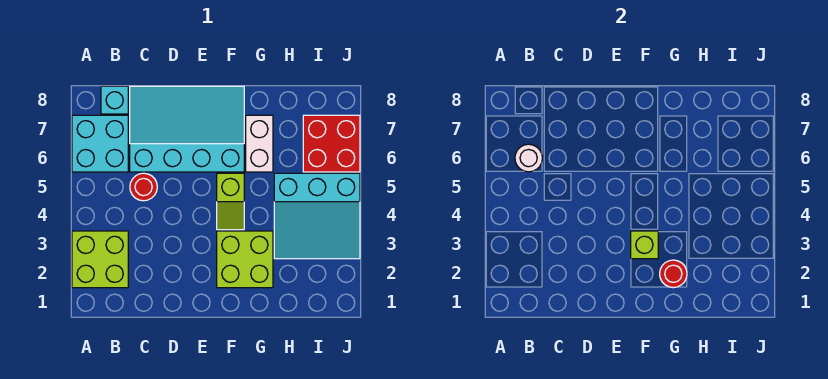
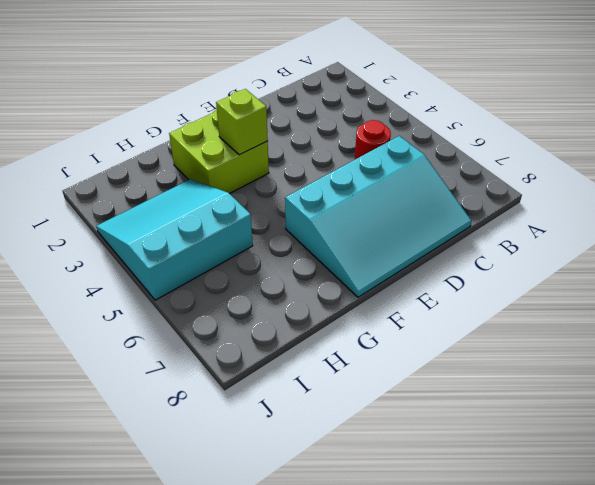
none -> lime brick A2:B3 level 1
none -> cyan brick A6:B7 level 1
none -> cyan brick B8 level 1

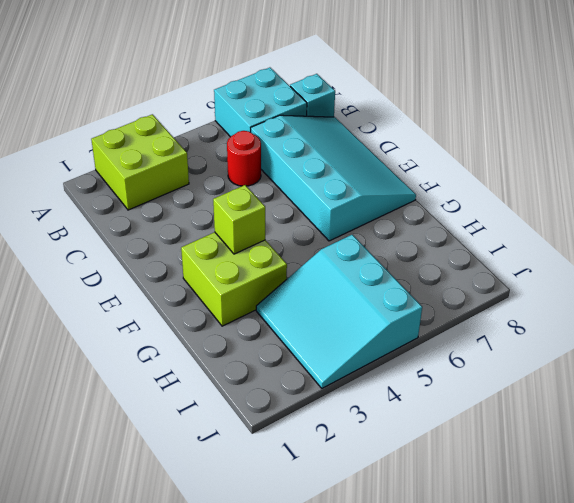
none -> lime slope F4:F5 level 1 top 5
none -> white brick G6:G7 level 1
none -> red brick I6:J7 level 1

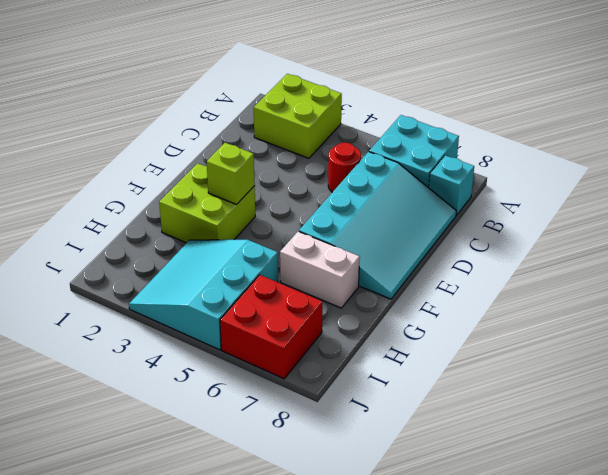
none -> lime slope F4:F5 level 1 top 5
none -> white round brick B6 level 2
none -> red round brick G2 level 2

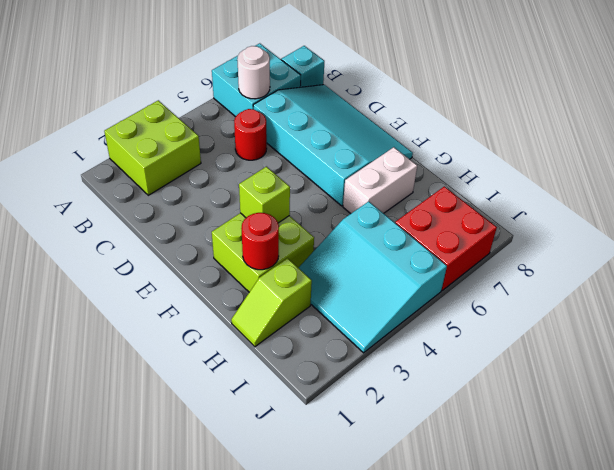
lime slope H1:H2 level 1 top 2 -> lime slope F4:F5 level 1 top 5

